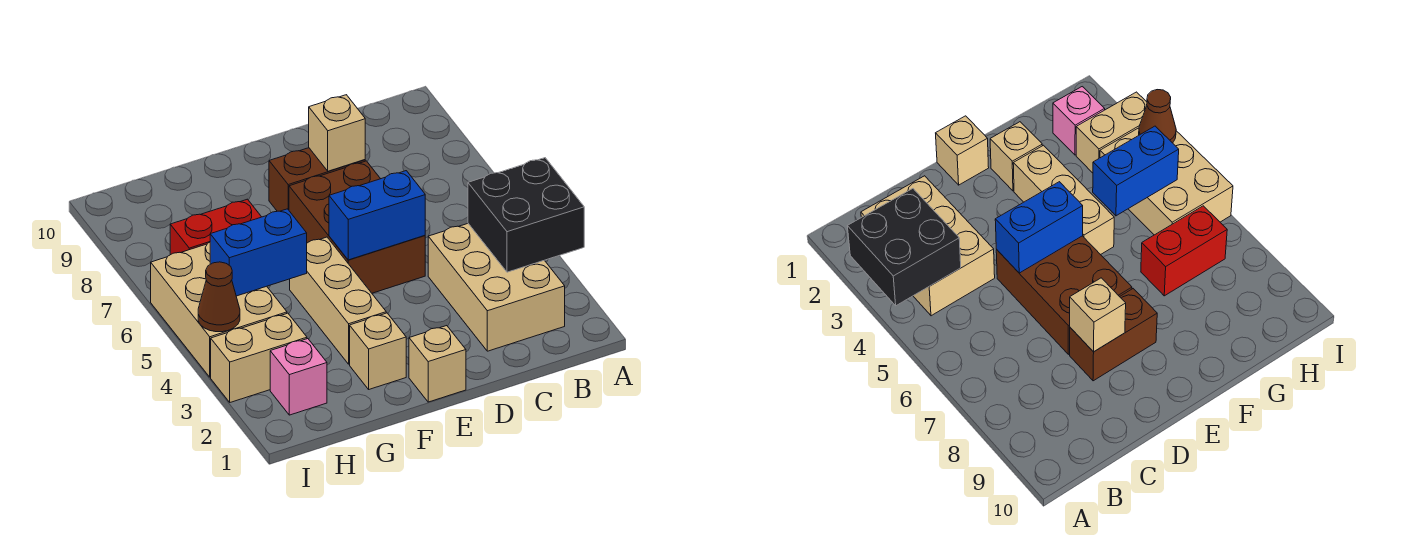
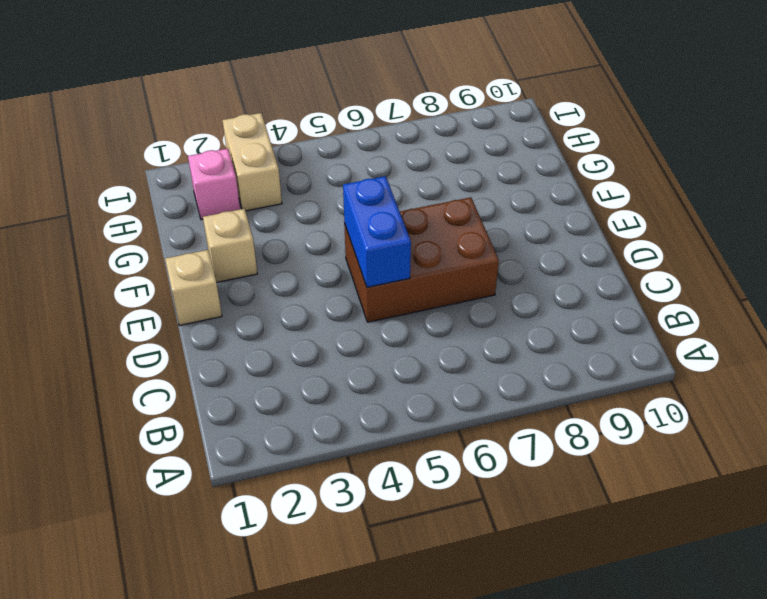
none -> tan brick B2:C4 level 1
none -> brown brick D8:E8 level 1
none -> tan brick F3:F5 level 1

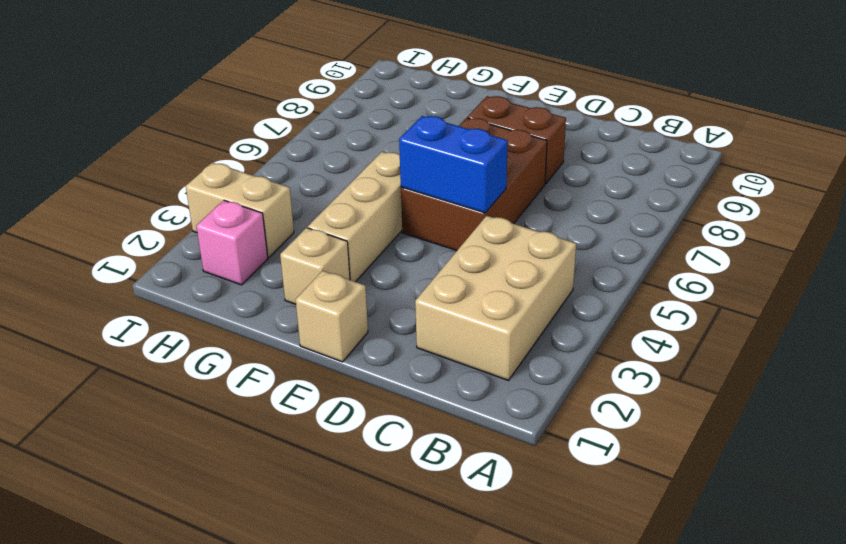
none -> red brick G7:H7 level 1
none -> tan brick H4:I6 level 1
none -> black brick A3:B4 level 2

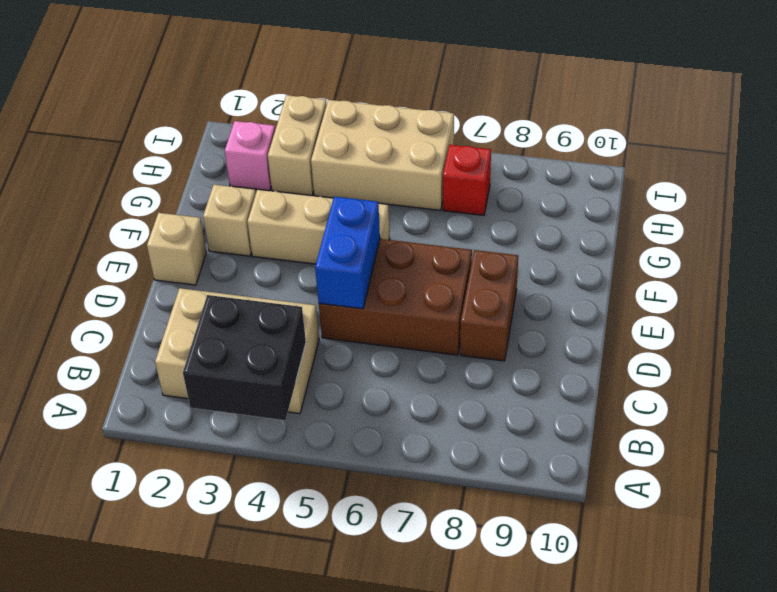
red brick H7 level 1 -> red brick G7:H7 level 1
none -> tan brick D8 level 2
none -> blue brick G5:H5 level 2
none -> brown cone I4 level 2

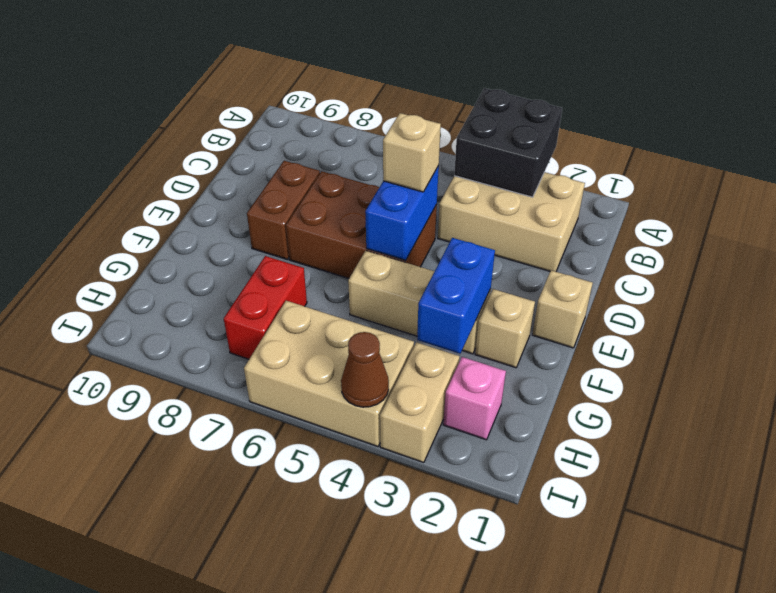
tan brick D5 level 3 -> tan brick D8 level 2
blue brick F3:G3 level 2 -> blue brick G5:H5 level 2

